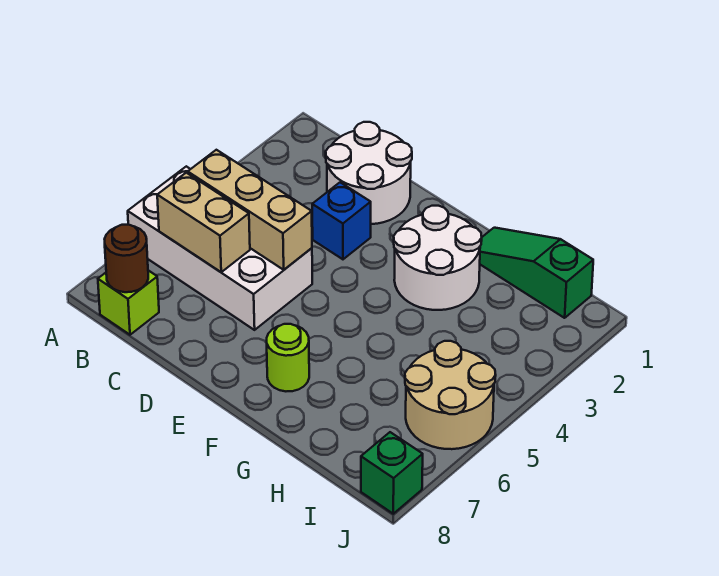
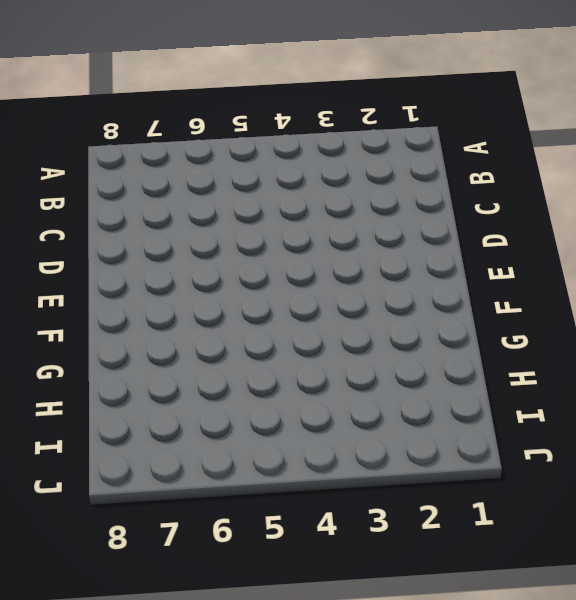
none -> white brick A5:D6 level 1
none -> lime brick B8 level 1
none -> white round brick C1:D2 level 1

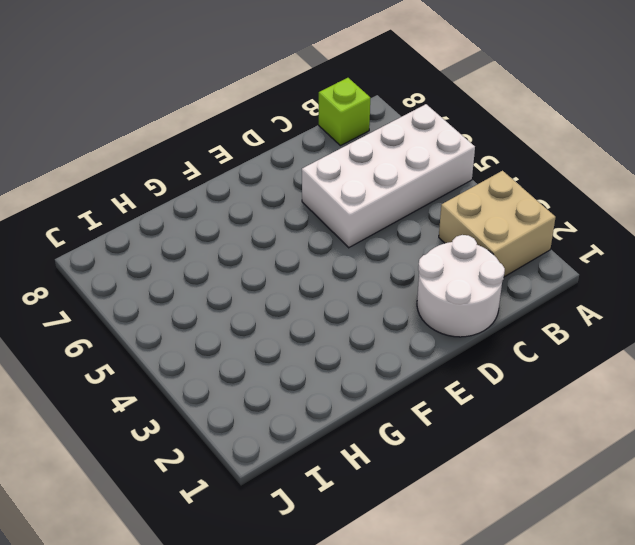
tan brick A2:B3 level 1 -> none
none -> blue brick D3 level 1
none -> white round brick F2:G3 level 1
none -> lime round brick F7 level 1

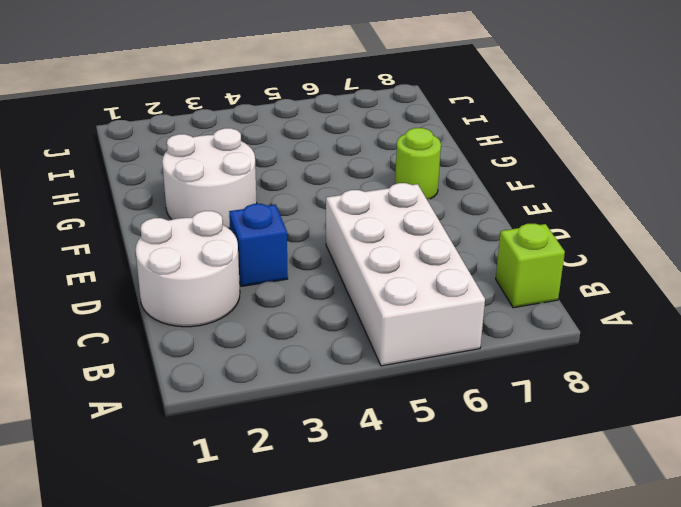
none -> green slope G1:I1 level 1 top I
none -> tan round brick I5:J6 level 1
none -> green brick J8 level 1

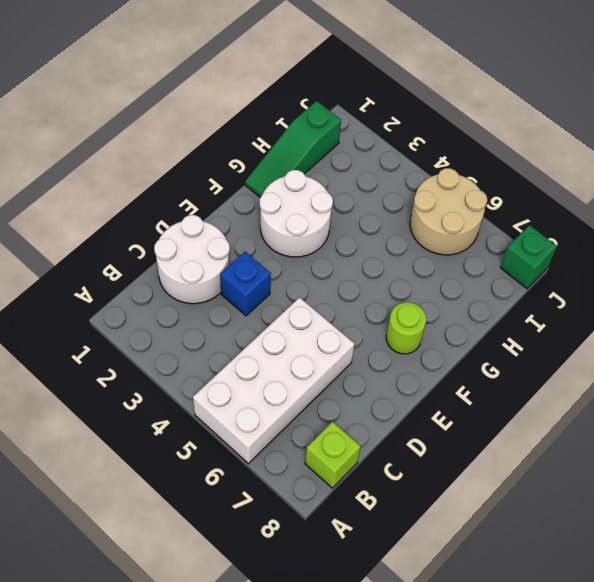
none -> tan brick B5:D5 level 2
none -> tan brick B6:C6 level 2
none -> brown round brick B8 level 2

